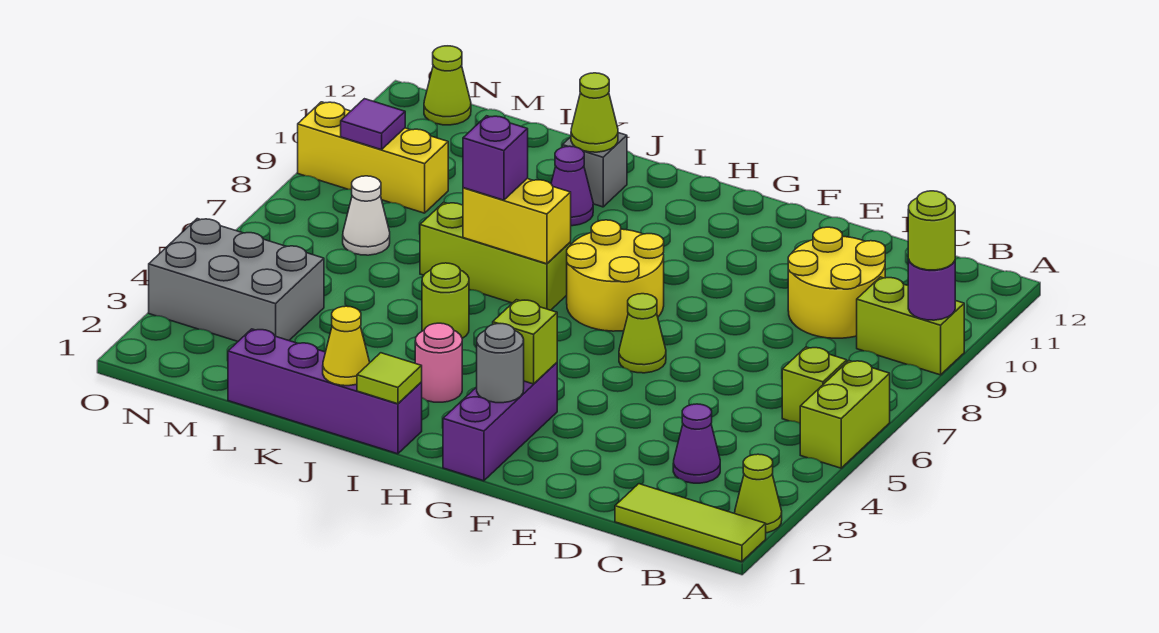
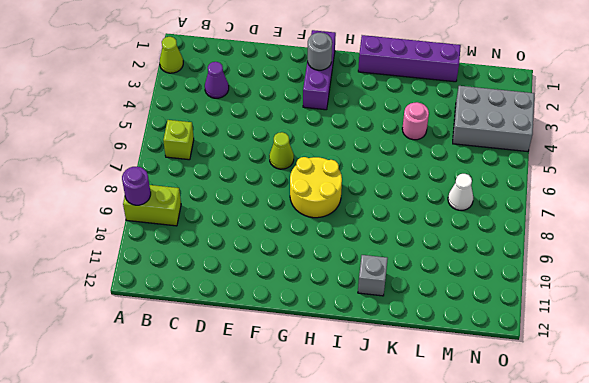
pink round brick K4 level 1 -> pink round brick I3 level 1
none -> lime tile A1:C1 level 1
none -> lime brick A5:A6 level 1
none -> yellow round brick C9:D10 level 1
none -> lime brick I7:K7 level 1

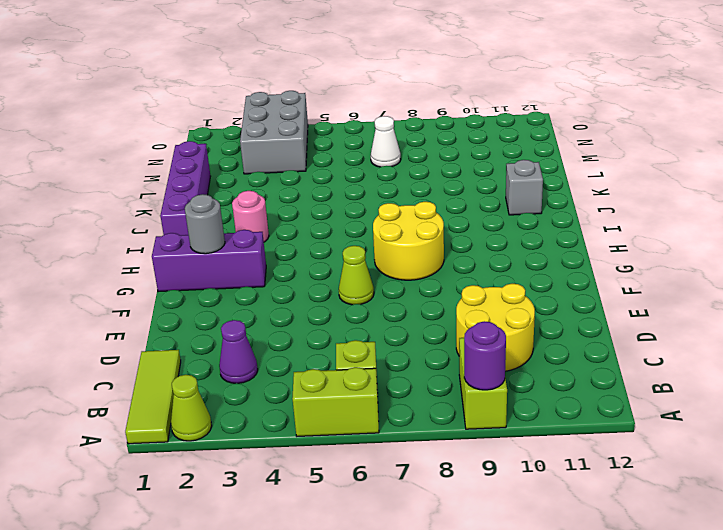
none -> lime brick I7:K7 level 1
none -> lime round brick J5 level 1
none -> purple cone J10 level 1
none -> yellow brick M9:O9 level 1

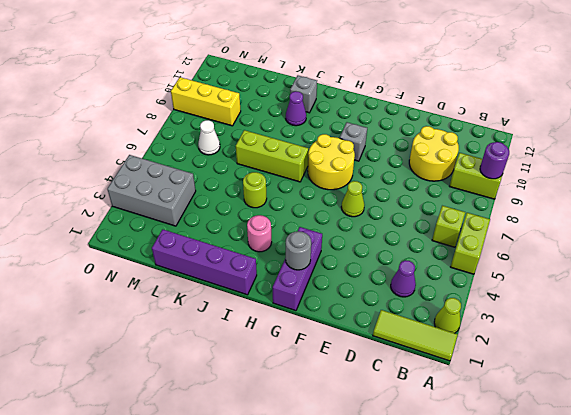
grey brick G9 level 1 -> none
none -> lime cone N12 level 1
none -> lime brick G3 level 2
none -> lime tile I1 level 2
none -> yellow brick I7:J7 level 2

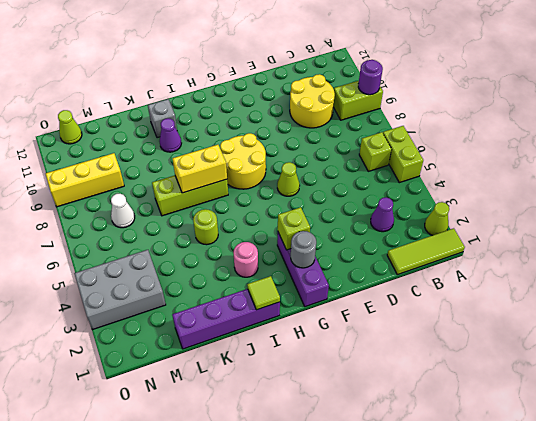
none -> yellow cone J1 level 2
none -> lime cone J11 level 2
none -> purple tile N9 level 2
none -> lime round brick A9 level 3

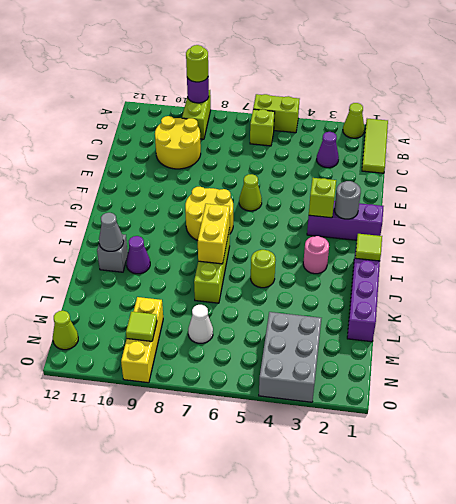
grey cone J11 level 2 -> lime cone J11 level 2
lime tile N9 level 2 -> purple tile N9 level 2
none -> yellow cone J1 level 2
none -> purple brick J7 level 3

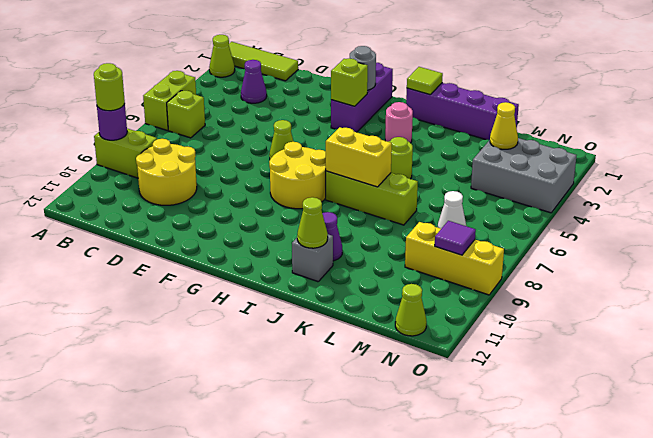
yellow cone M3 level 2 -> yellow cone J1 level 2
none -> purple brick J7 level 3

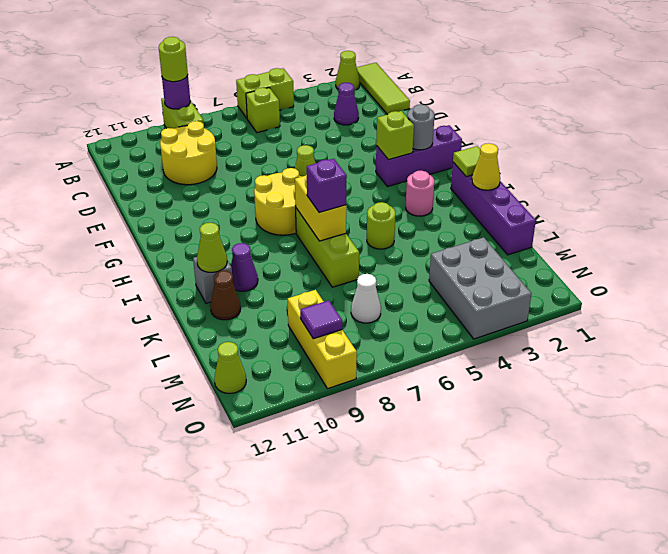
brown cone K11 level 1 -> none

